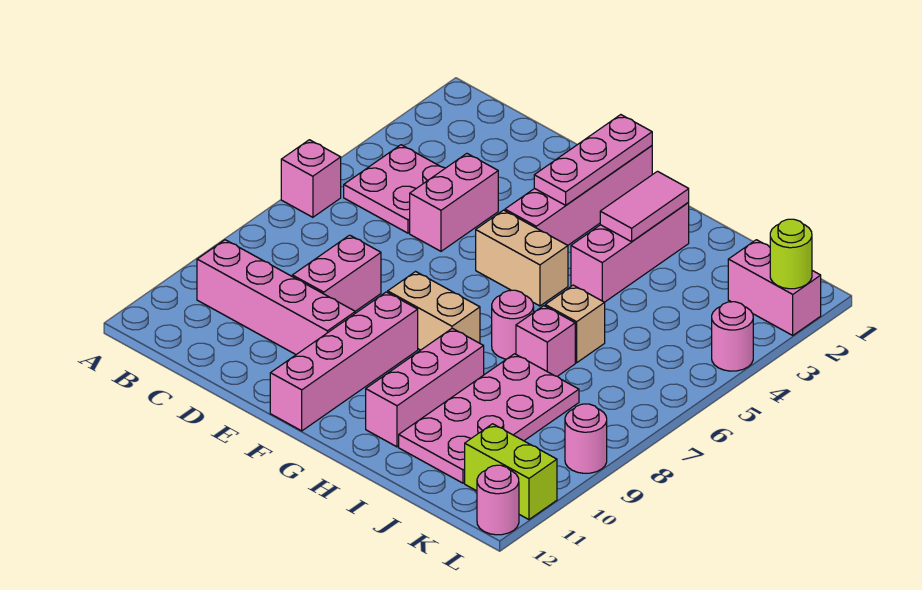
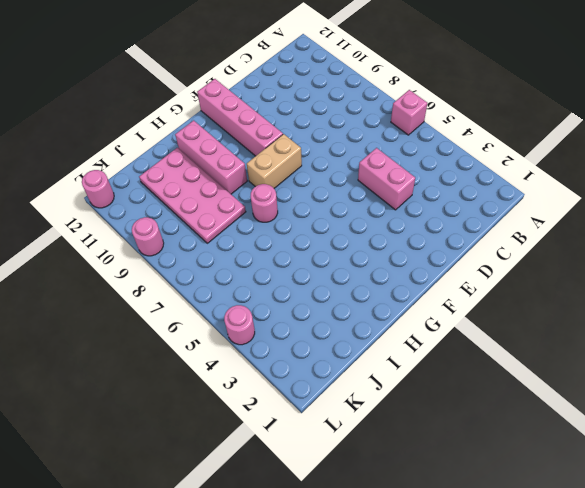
none -> pink plate B4:C5 level 1
none -> pink brick B10:E10 level 1
none -> pink brick D8:D9 level 1

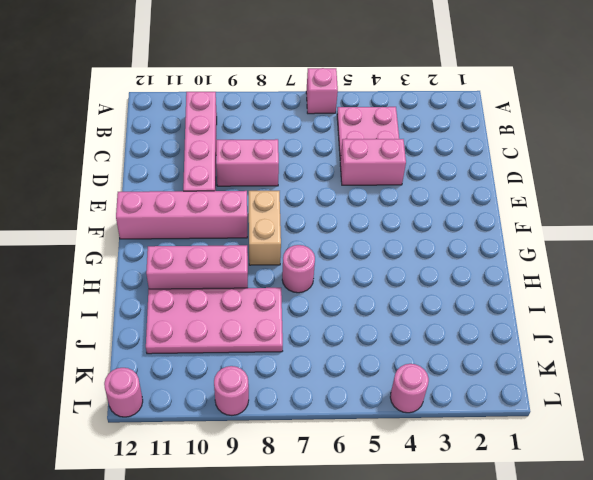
none -> pink brick F1:F4 level 1
none -> tan brick F5:G5 level 1
none -> pink brick H2:H4 level 1

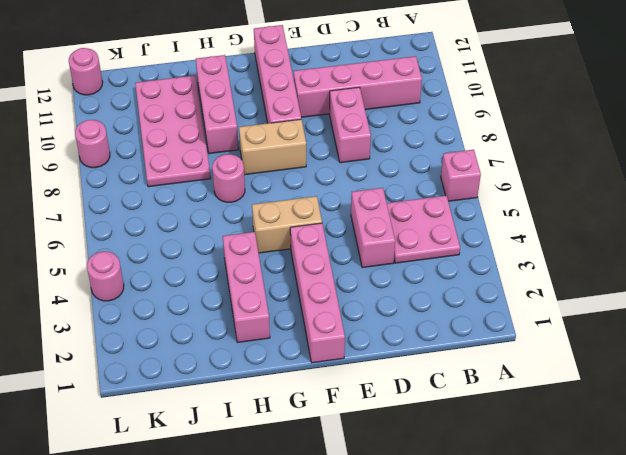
none -> tan brick I6 level 1
none -> pink brick I7 level 1
none -> pink brick K2:L2 level 1

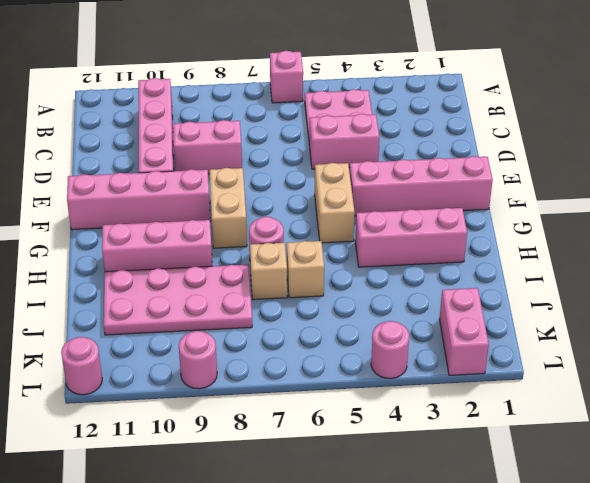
tan brick I7 level 1 -> pink brick I7 level 1
none -> lime brick K11:L11 level 1
none -> pink plate F1:F3 level 2
none -> pink tile H2:H3 level 2

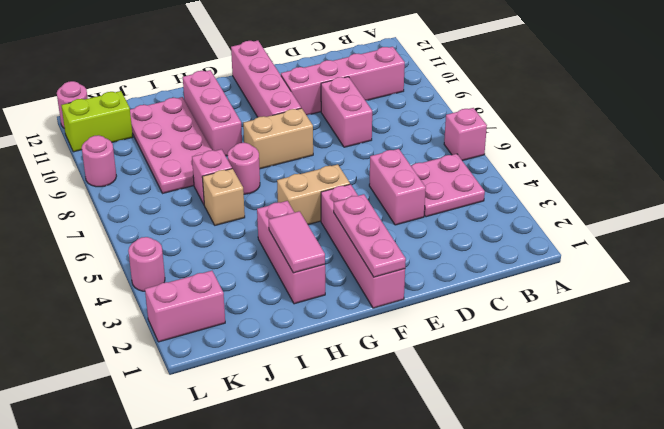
none -> lime round brick L2 level 2

